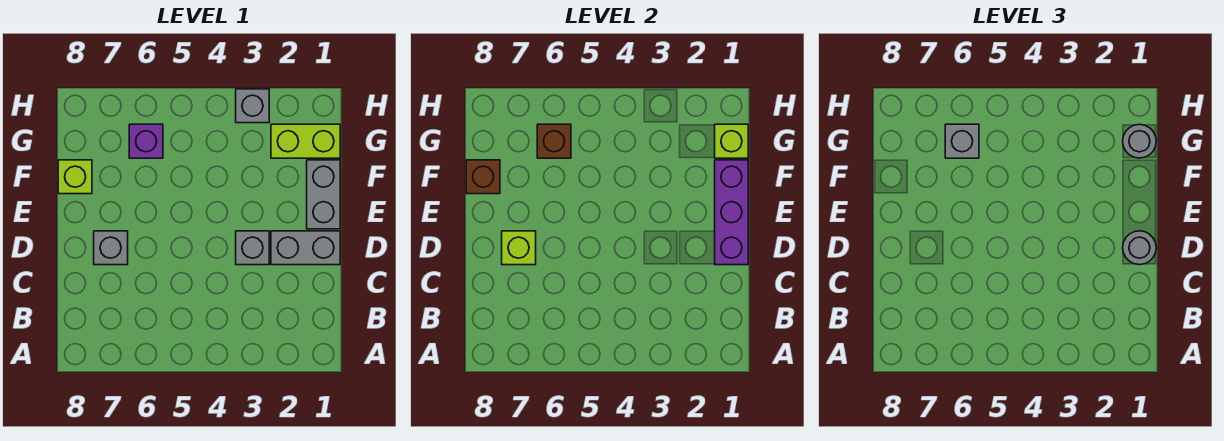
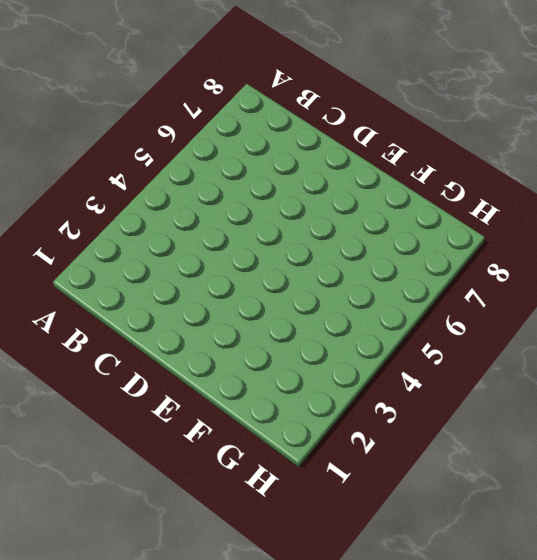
none -> grey brick D1:D2 level 1
none -> grey brick D3 level 1
none -> grey brick D7 level 1

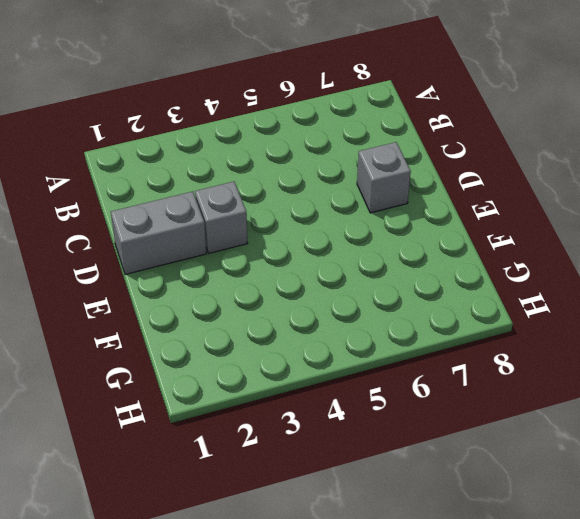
none -> grey brick E1:F1 level 1
none -> lime brick F8 level 1
none -> lime brick G1:G2 level 1

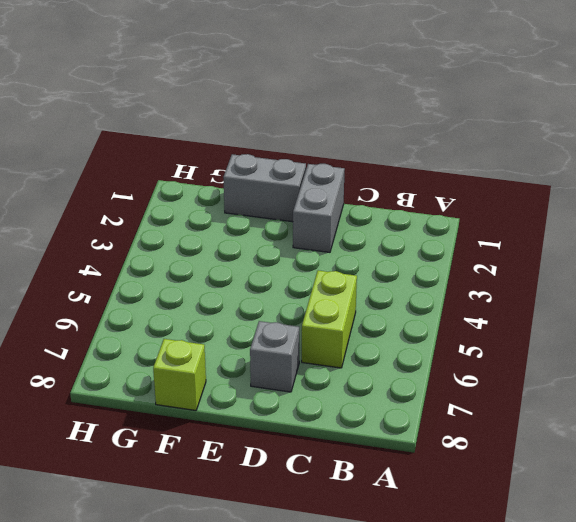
lime brick C5:C6 level 1 -> lime brick G1:G2 level 1
none -> grey brick D3 level 1
none -> purple brick G6 level 1
none -> grey brick H3 level 1

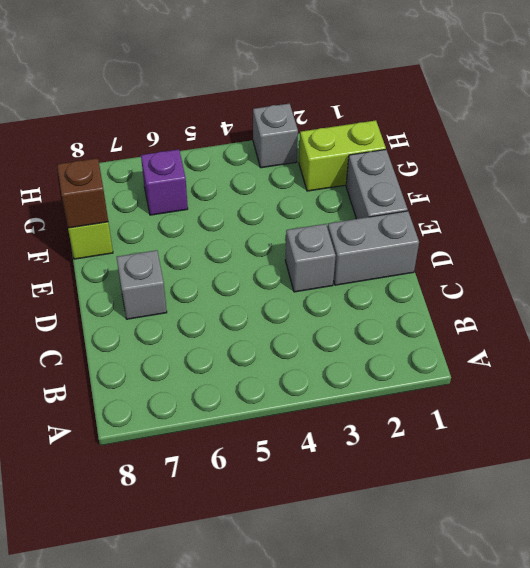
none -> purple brick D1:F1 level 2
none -> lime brick D7 level 2
none -> lime brick G1 level 2

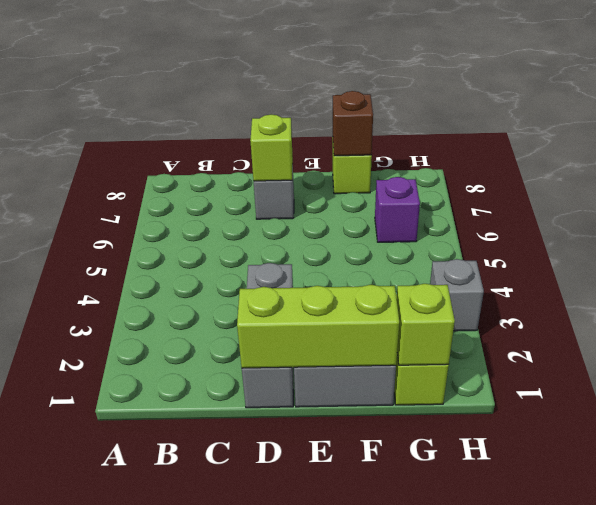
lime brick D1:F1 level 2 -> purple brick D1:F1 level 2
none -> brown brick G6 level 2
none -> grey round brick D1 level 3
none -> grey round brick G1 level 3

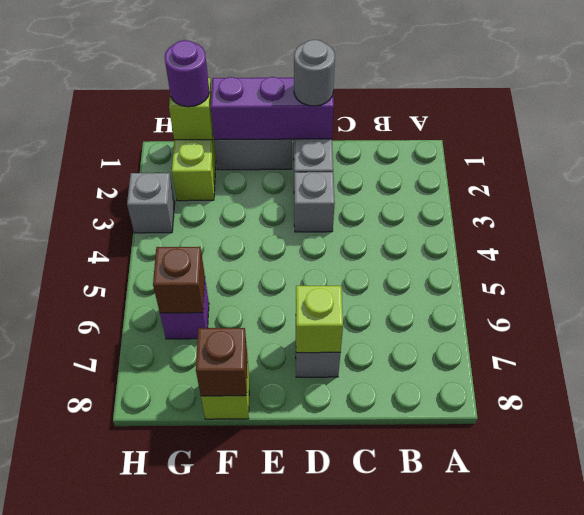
purple round brick G1 level 3 -> grey round brick G1 level 3
none -> grey brick G6 level 3

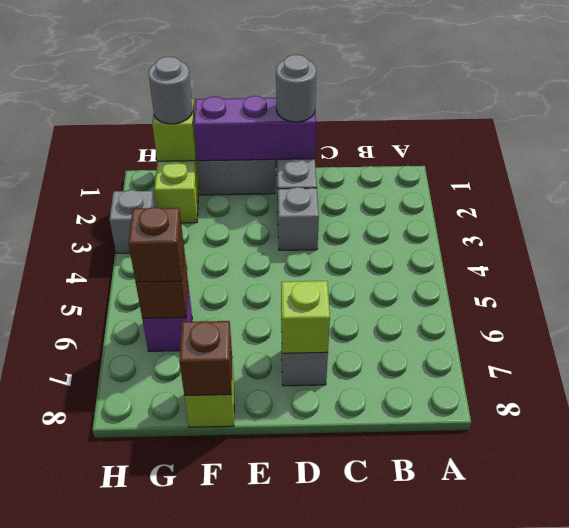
brown brick G6 level 3 -> grey brick G6 level 3

